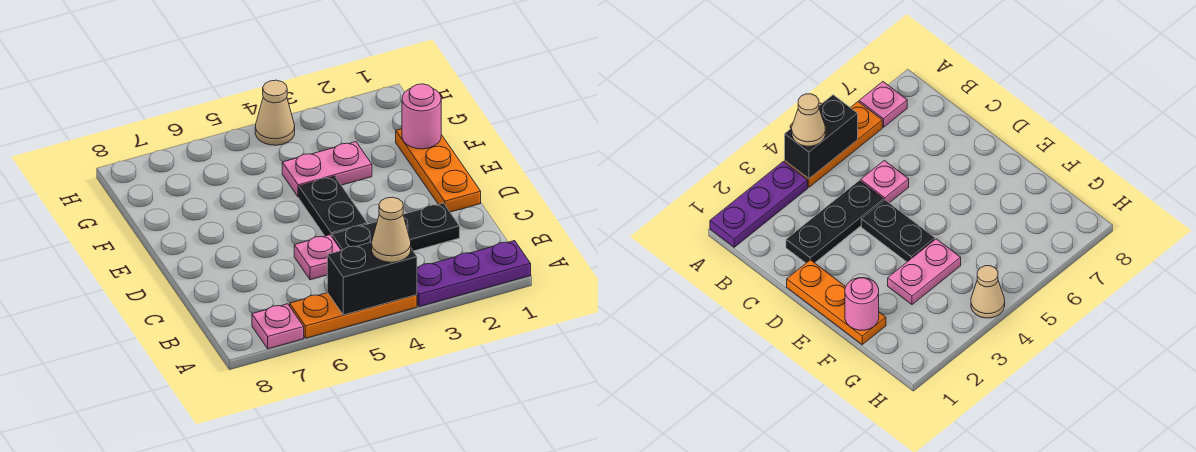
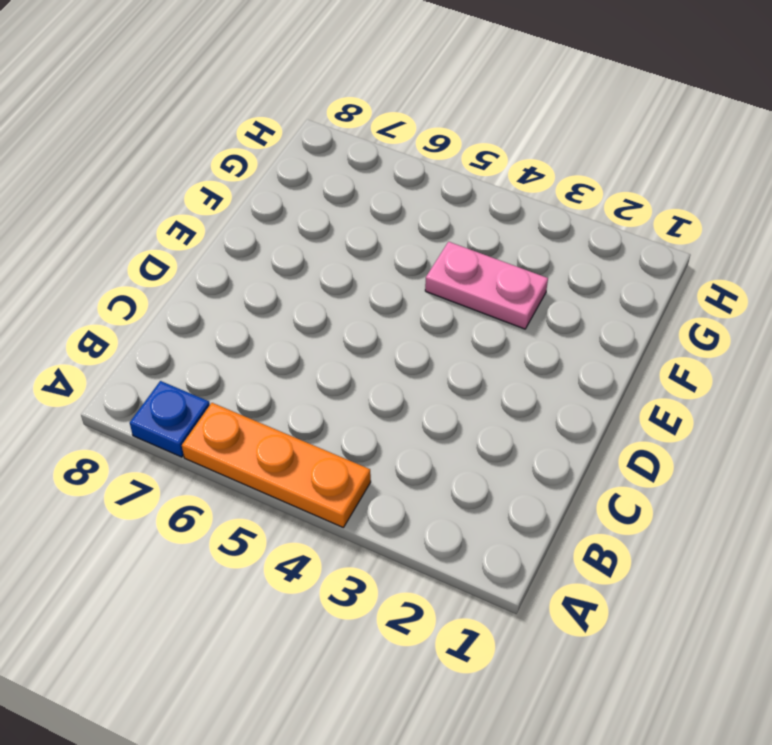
blue plate A7 level 1 -> pink plate A7 level 1
none -> purple plate A1:A3 level 1
none -> black plate C2:C4 level 1
none -> pink plate C5 level 1

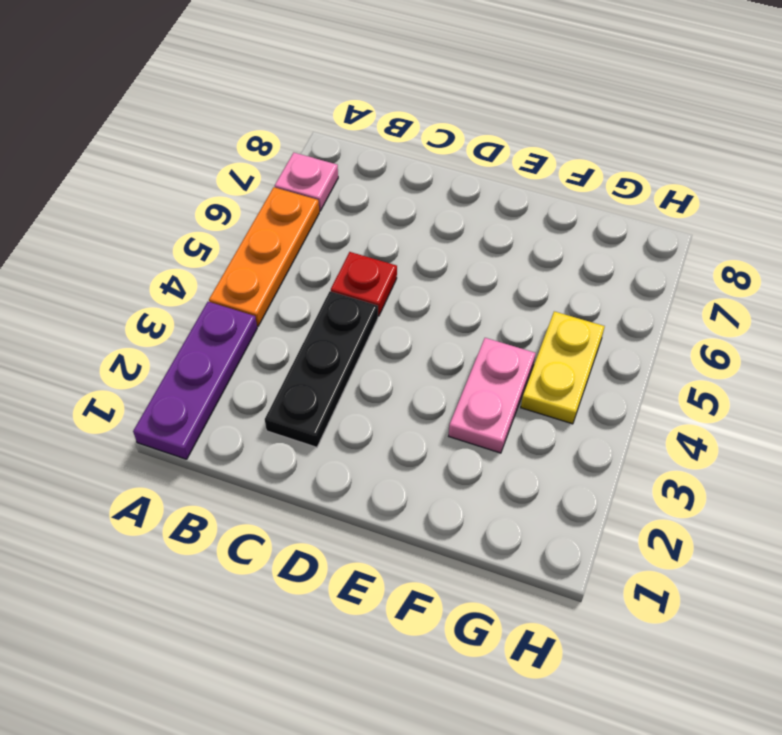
red plate C5 level 1 -> pink plate C5 level 1
yellow plate G4:G5 level 1 -> none
none -> orange plate D1:F1 level 1
none -> black plate D4:E4 level 1
none -> tan cone H4 level 1

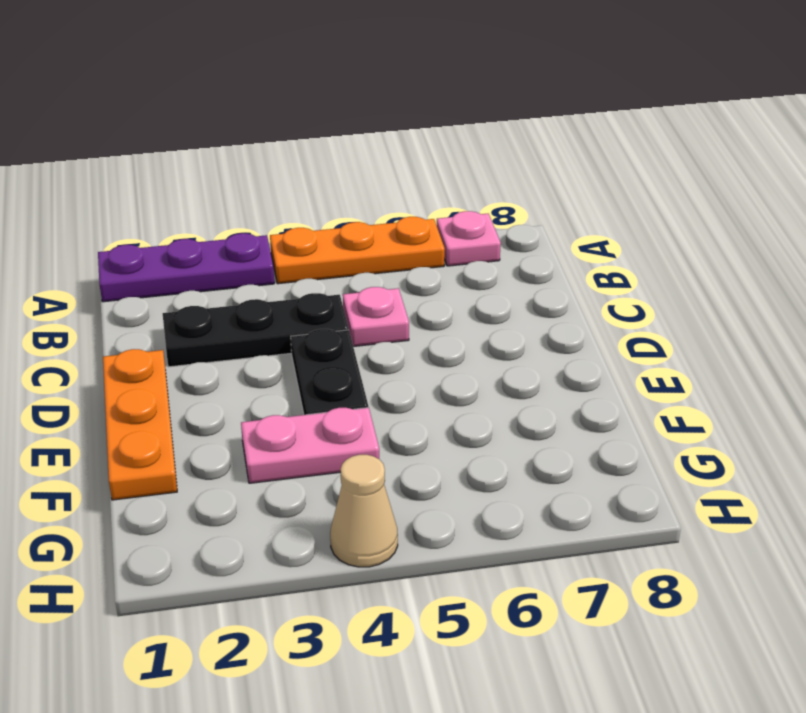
none -> black brick A4:A5 level 2
none -> pink round brick F1 level 2
none -> tan cone A4 level 3

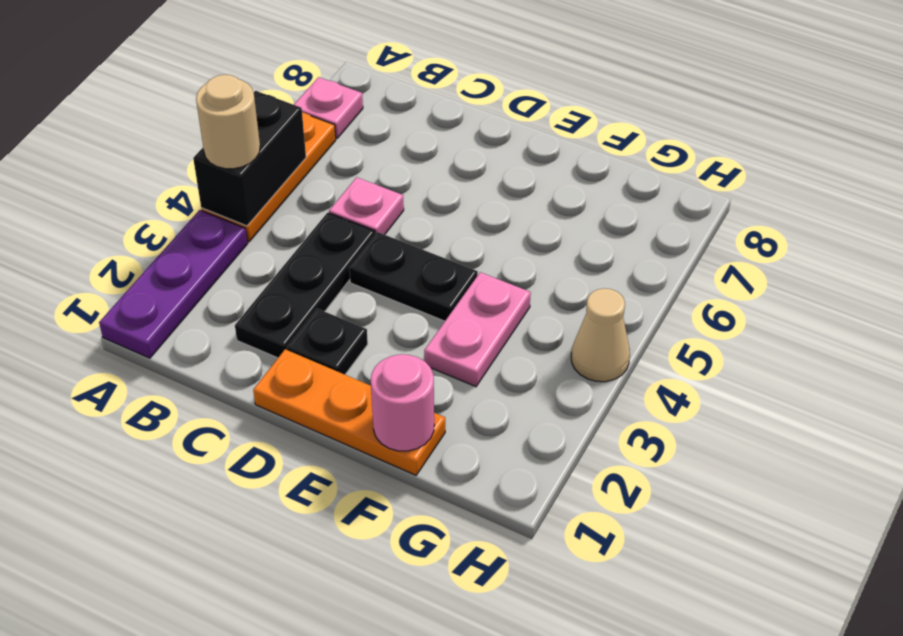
tan round brick A4 level 3 -> tan cone A4 level 3
black plate D2 level 1 -> none

